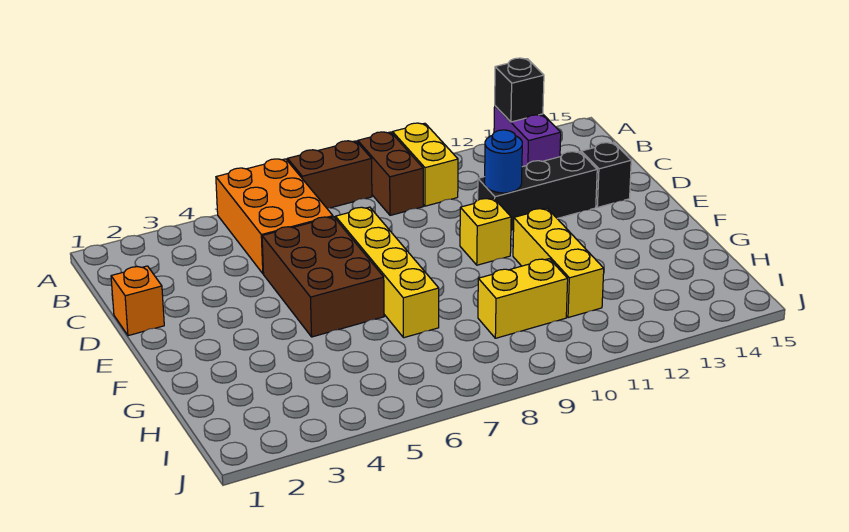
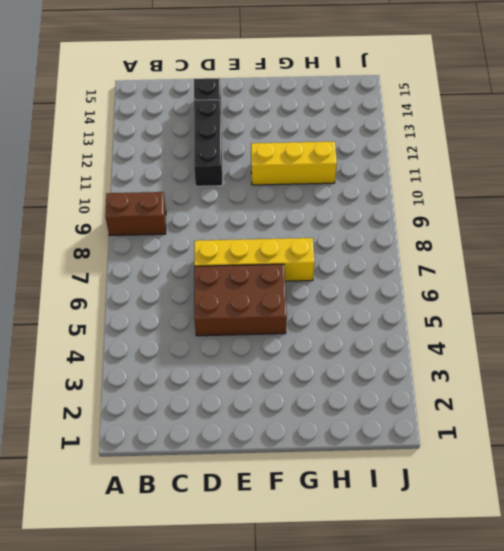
none -> orange brick A5:C6 level 1
none -> brown brick A7:A8 level 1
none -> yellow brick A10:B10 level 1

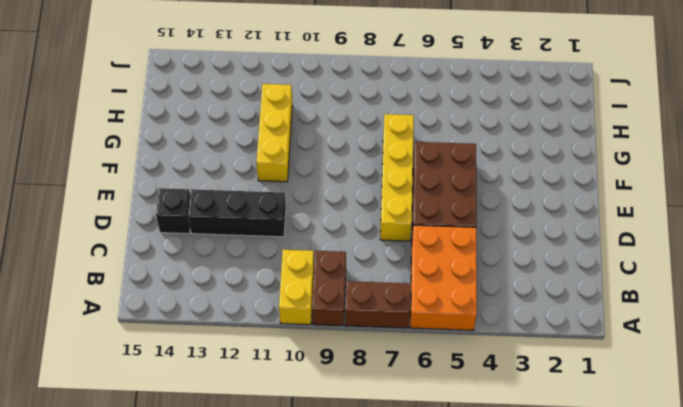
none -> purple brick A13:B13 level 1
none -> orange brick D1 level 1
none -> yellow brick E10 level 1

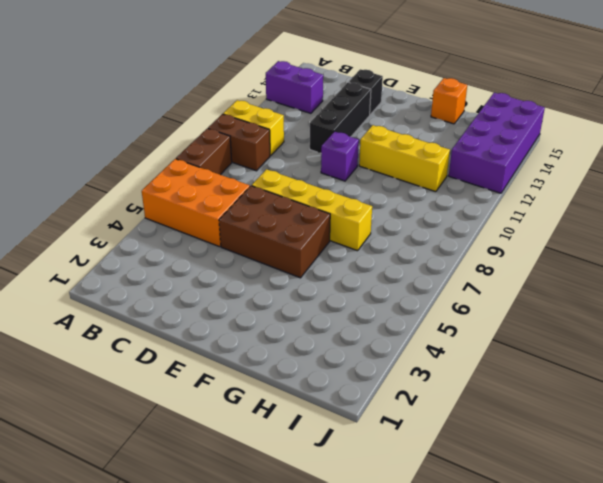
purple brick E10 level 1 -> yellow brick E10 level 1
orange brick G15 level 1 -> orange brick D1 level 1
purple brick I12:J15 level 1 -> none
none -> yellow brick H9:H10 level 1
none -> black brick A13 level 2
none -> blue round brick D11 level 2

